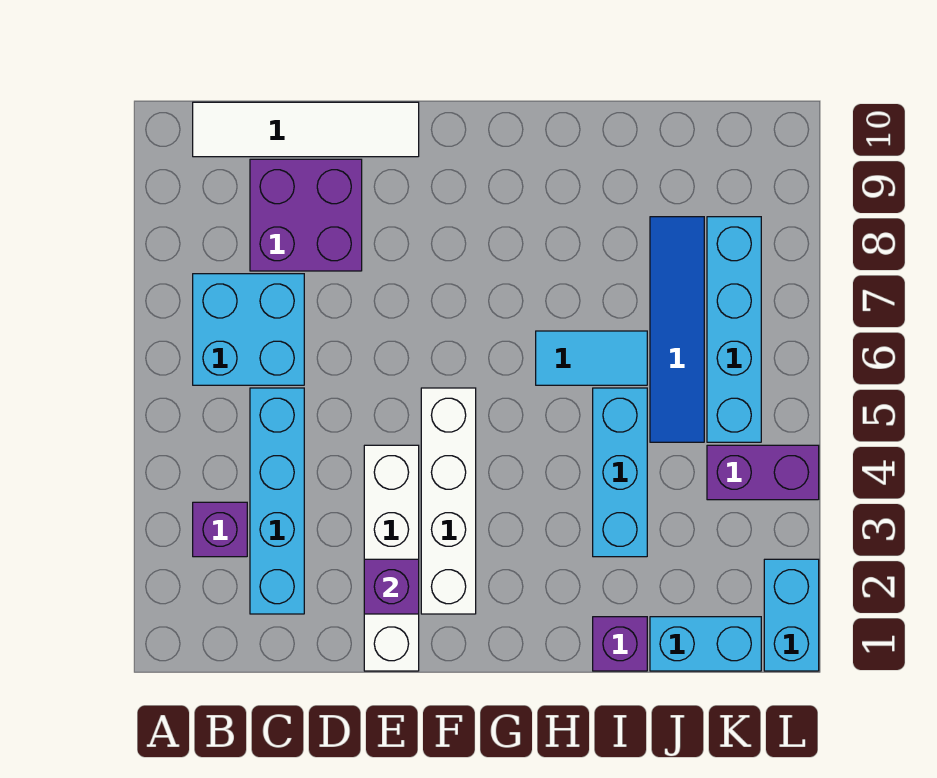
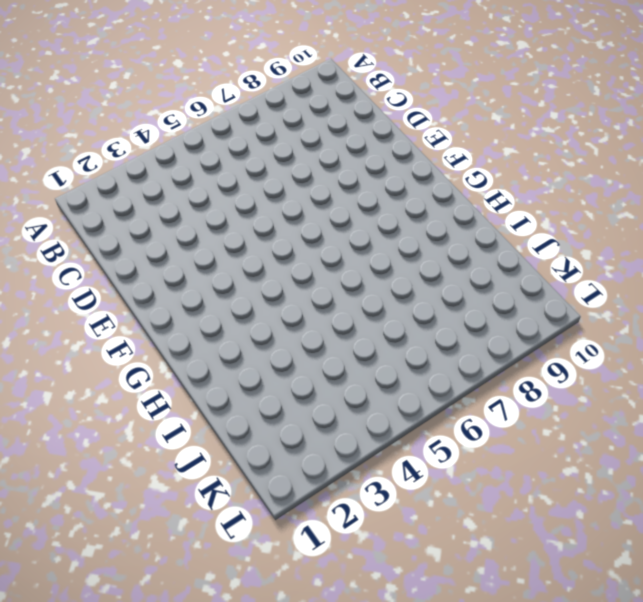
none -> purple brick B3 level 1
none -> cyan brick B6:C7 level 1
none -> white tile B10:E10 level 1

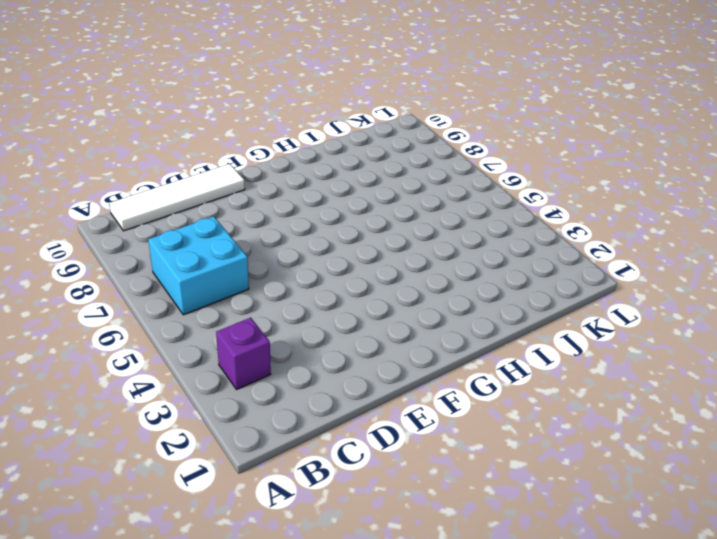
none -> cyan brick C2:C5 level 1
none -> purple brick C8:D9 level 1
none -> white brick E1:E4 level 1

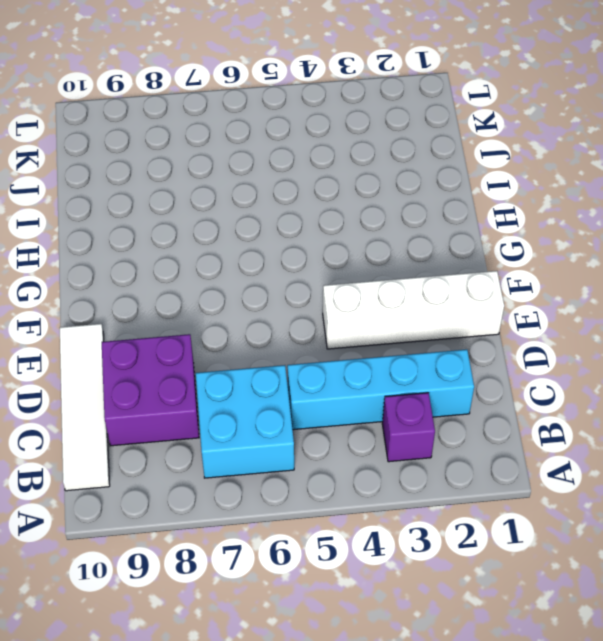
none -> white brick F2:F5 level 1
none -> cyan tile H6:I6 level 1
none -> purple brick I1 level 1

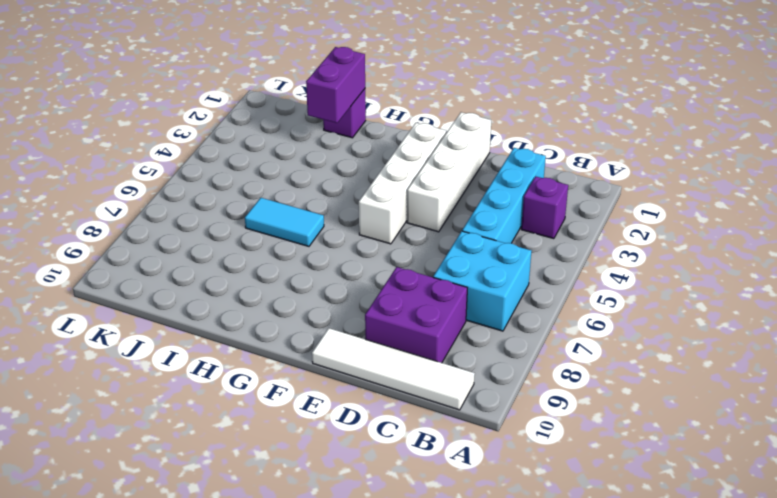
purple brick I1:I2 level 2 -> purple brick K4:L4 level 1
none -> cyan brick I3:I5 level 1
none -> cyan brick J1:K1 level 1
none -> blue tile J5:J8 level 1

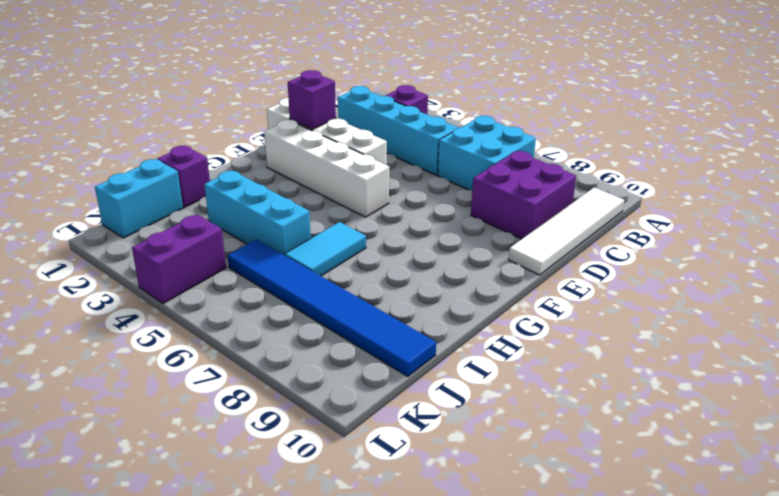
blue tile J5:J10 level 1 -> blue tile J5:J8 level 1
none -> cyan brick K5:K8 level 1
none -> cyan brick L1:L2 level 1

